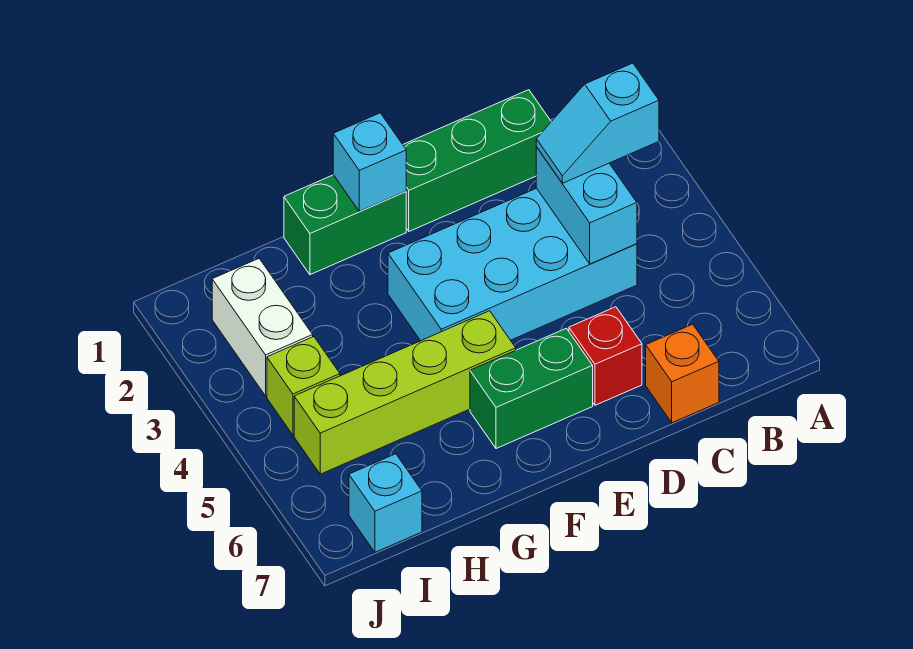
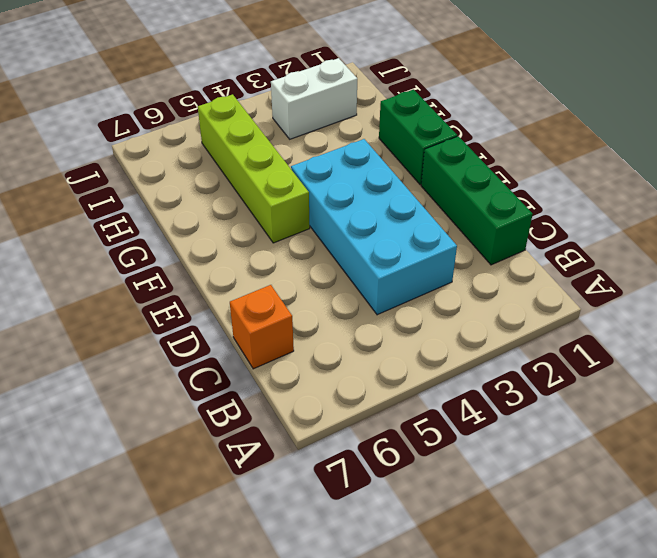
none -> red brick D6 level 1
none -> green brick E6:F6 level 1
none -> lime brick I4 level 1

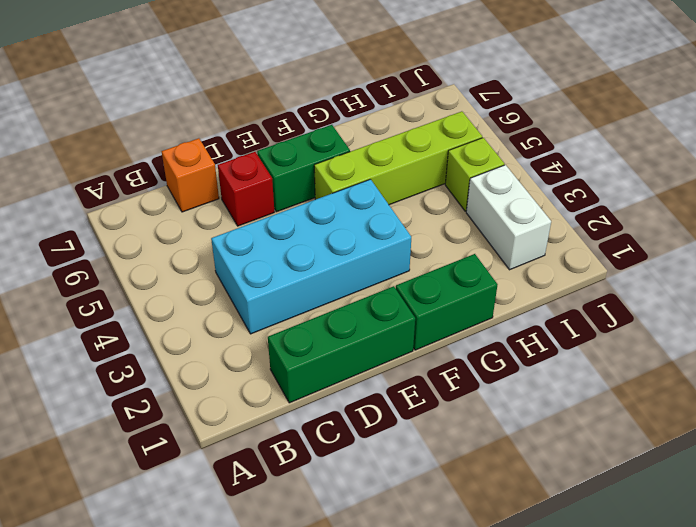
none -> cyan brick I7 level 1
none -> cyan brick C3:C4 level 2
none -> cyan brick F1 level 2

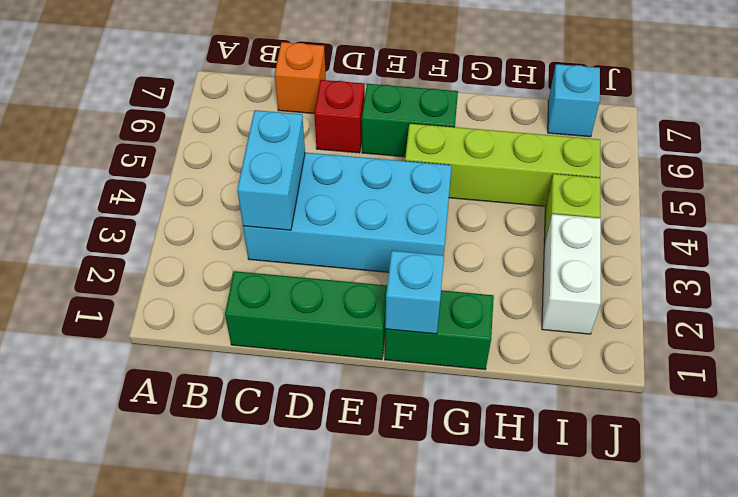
none -> cyan slope B3:C3 level 3 top B

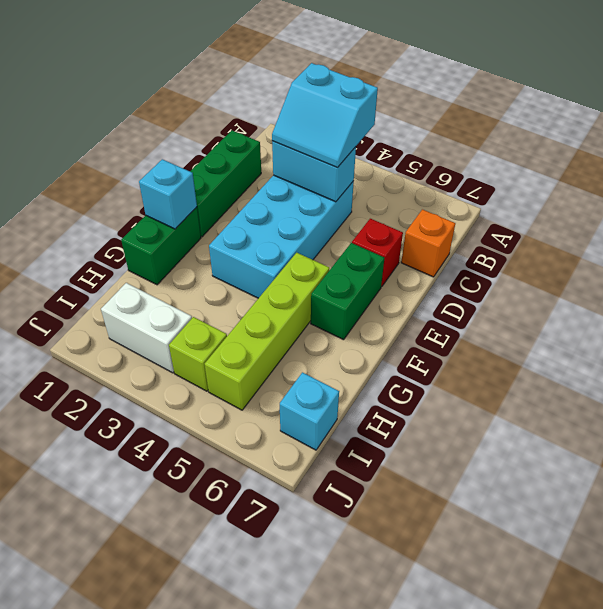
cyan slope B3:C4 level 3 top B -> cyan slope B3:C3 level 3 top B

